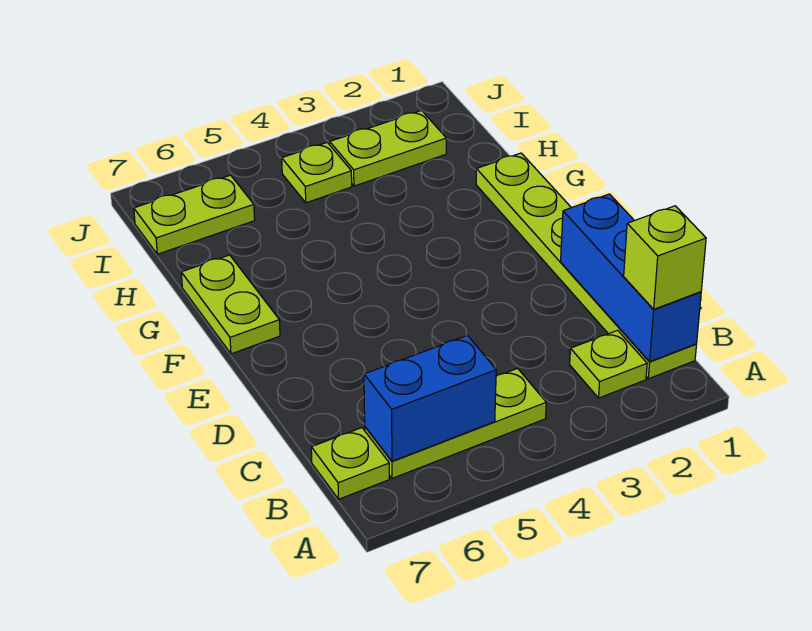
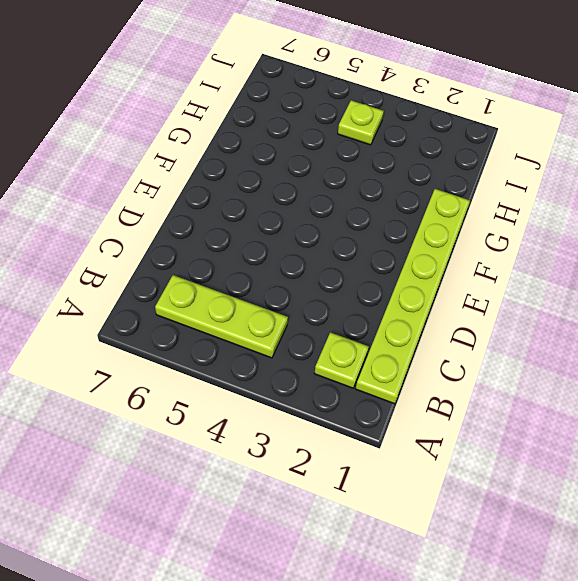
none -> lime plate B7 level 1
none -> lime plate F7:G7 level 1

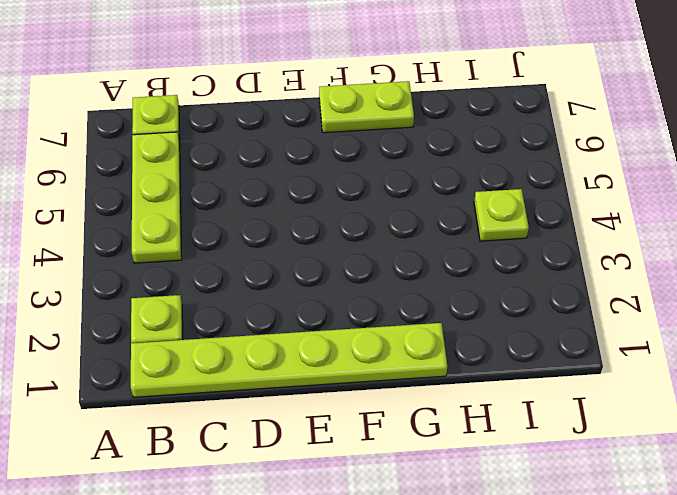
none -> lime plate I2:I3 level 1
none -> lime plate I6:I7 level 1

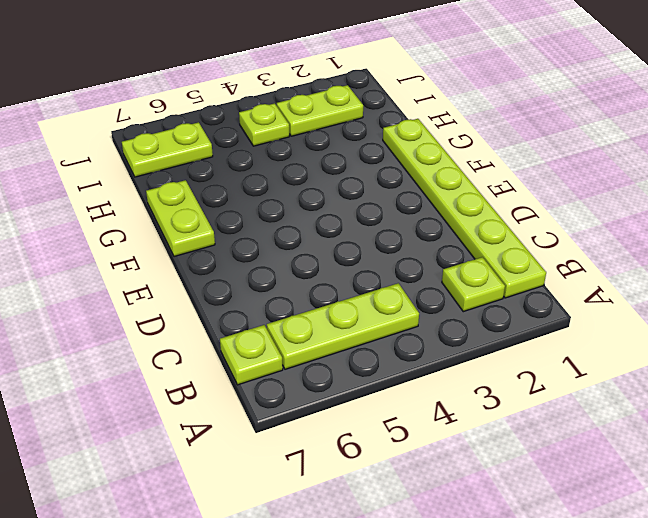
none -> blue brick B1:D1 level 2
none -> blue brick B5:B6 level 2

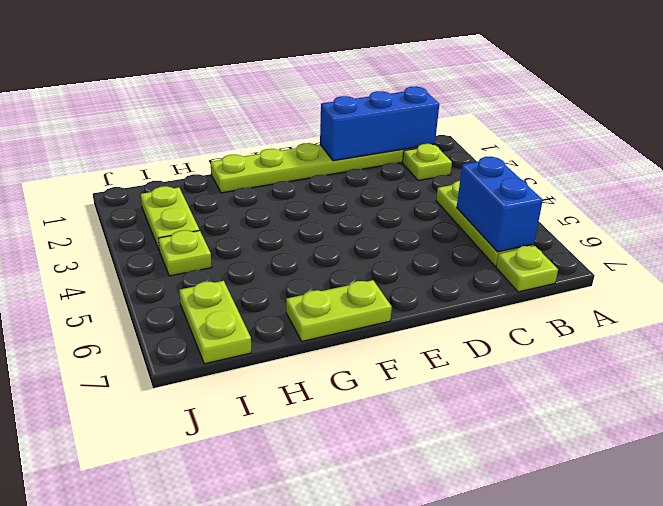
none -> lime brick B1 level 3

